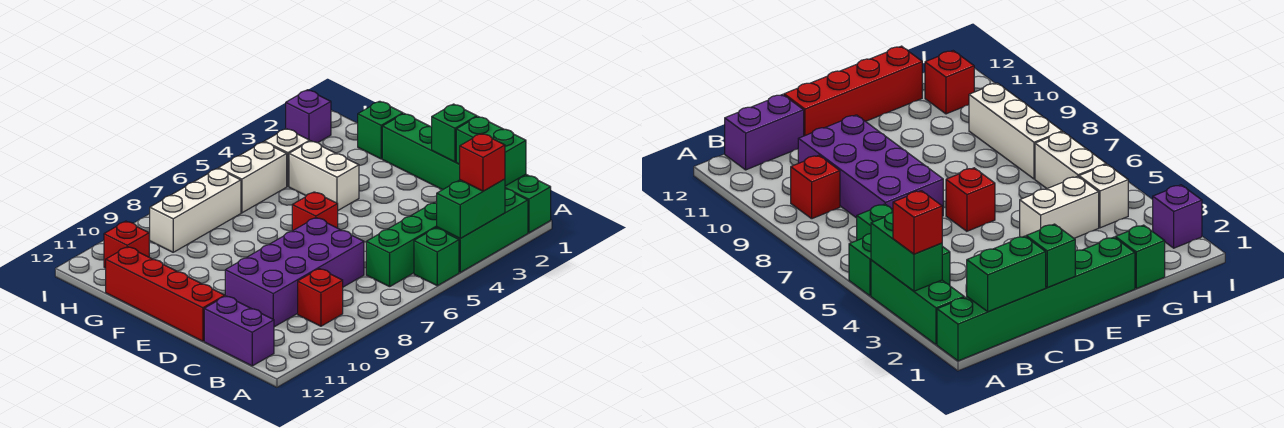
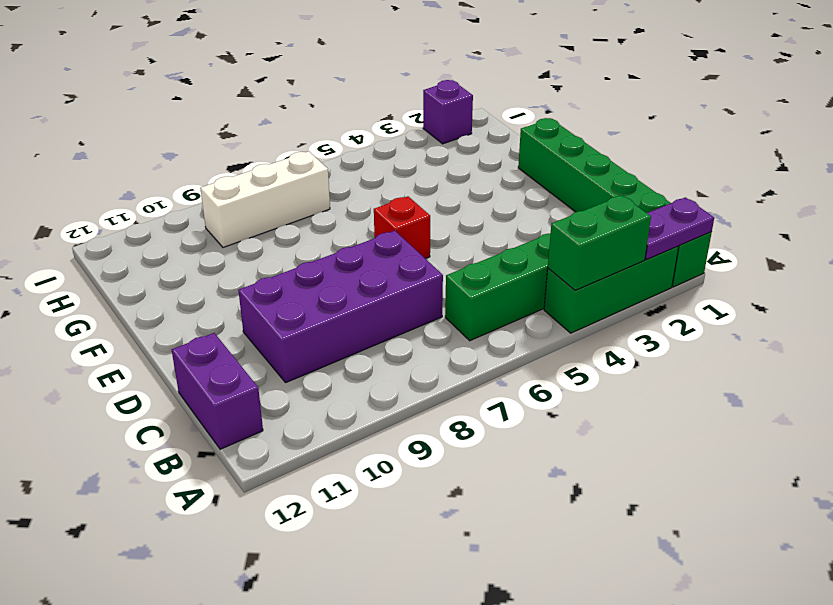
purple plate A1:A2 level 2 -> none
none -> green brick A5 level 1
none -> red brick B9 level 1
none -> red brick D12:G12 level 1

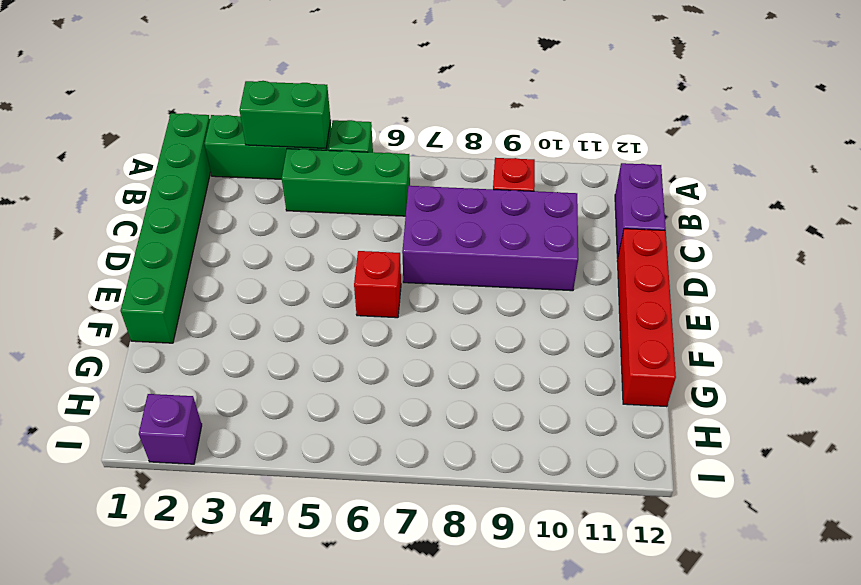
none -> white brick F4:G4 level 1
none -> green brick G1 level 1
none -> white brick H4 level 1

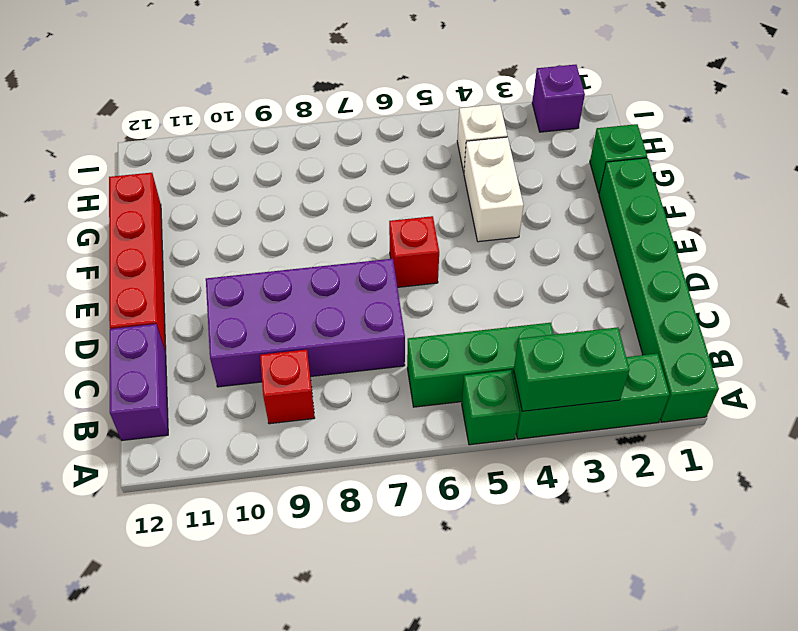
none -> white brick H5:H6 level 1
none -> white brick H7:H9 level 1
none -> red brick H11 level 1

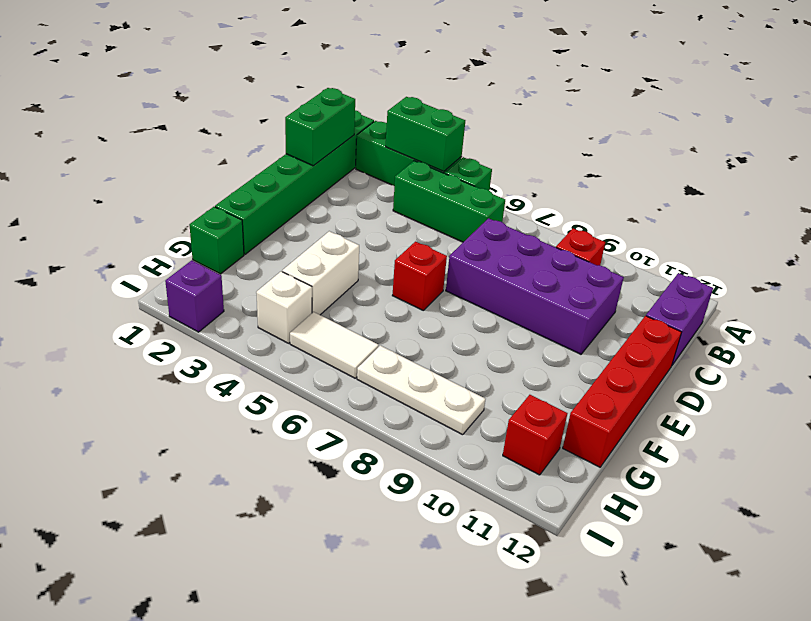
white tile H5:H6 level 1 -> white brick H5:H6 level 1
white plate H7:H9 level 1 -> white brick H7:H9 level 1
none -> green brick D1 level 2
none -> red brick A3 level 3

